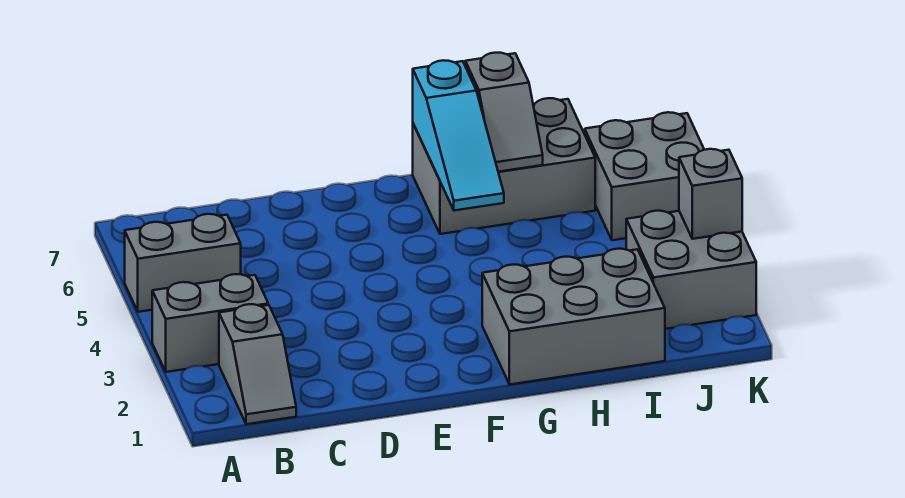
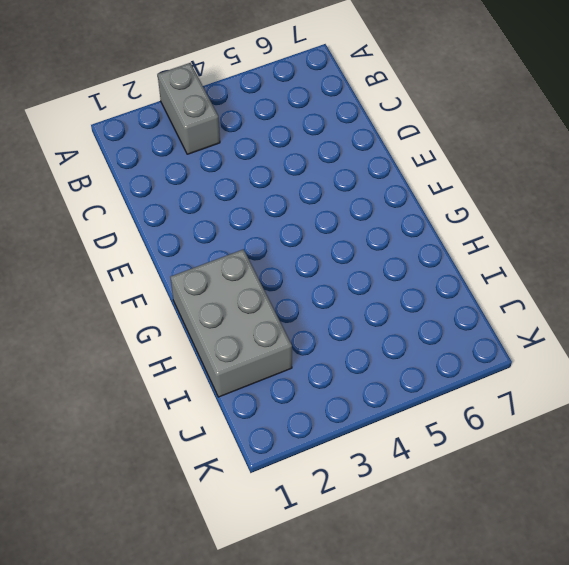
none -> grey brick A5:B5 level 1
none -> grey slope B1:B2 level 1 top 2

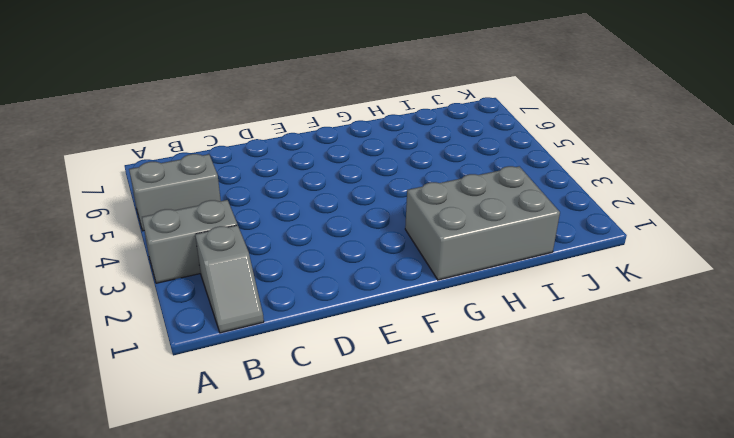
none -> grey brick G6:I7 level 1
none -> grey brick J2:K3 level 1

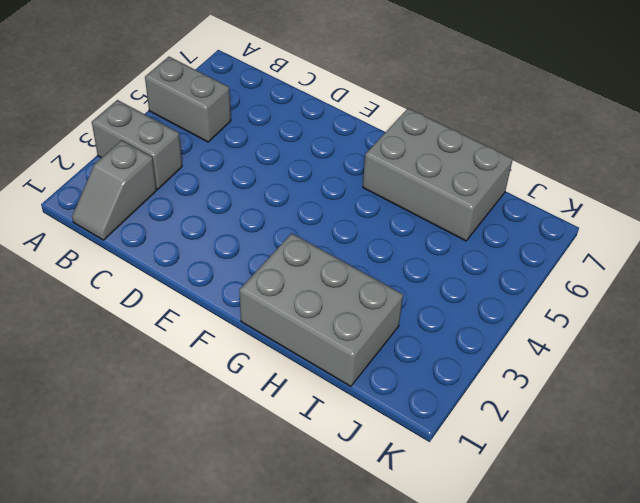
none -> grey brick J2:K3 level 1
none -> grey brick J5:K6 level 1

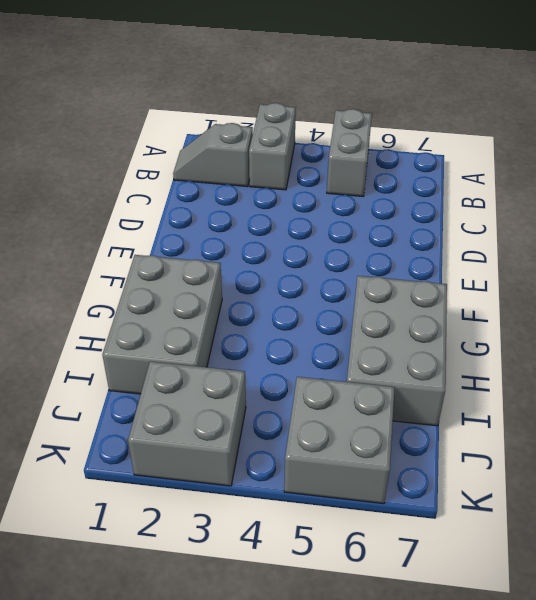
none -> cyan slope G5:G7 level 2 top 7
none -> grey slope H6:H7 level 2 top 7

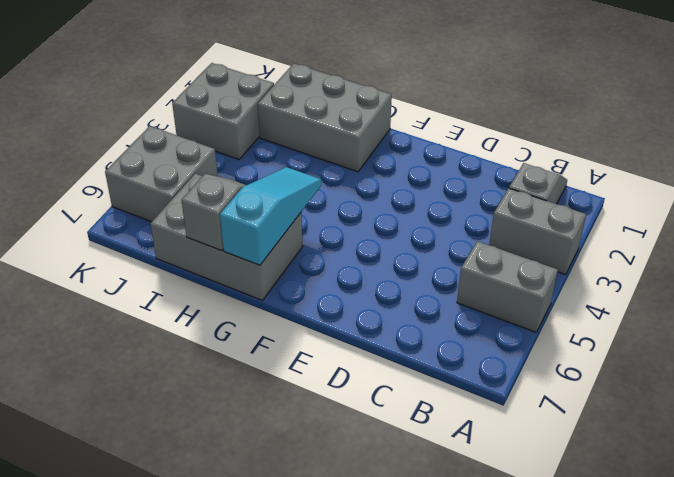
none -> grey brick K3 level 2

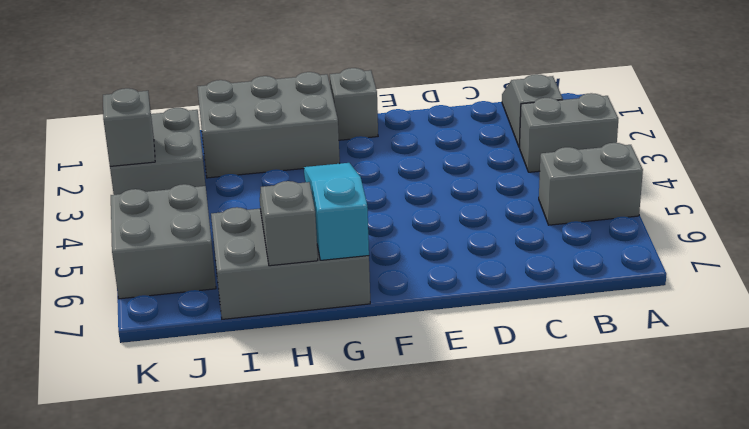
grey brick F1 level 1 -> none

